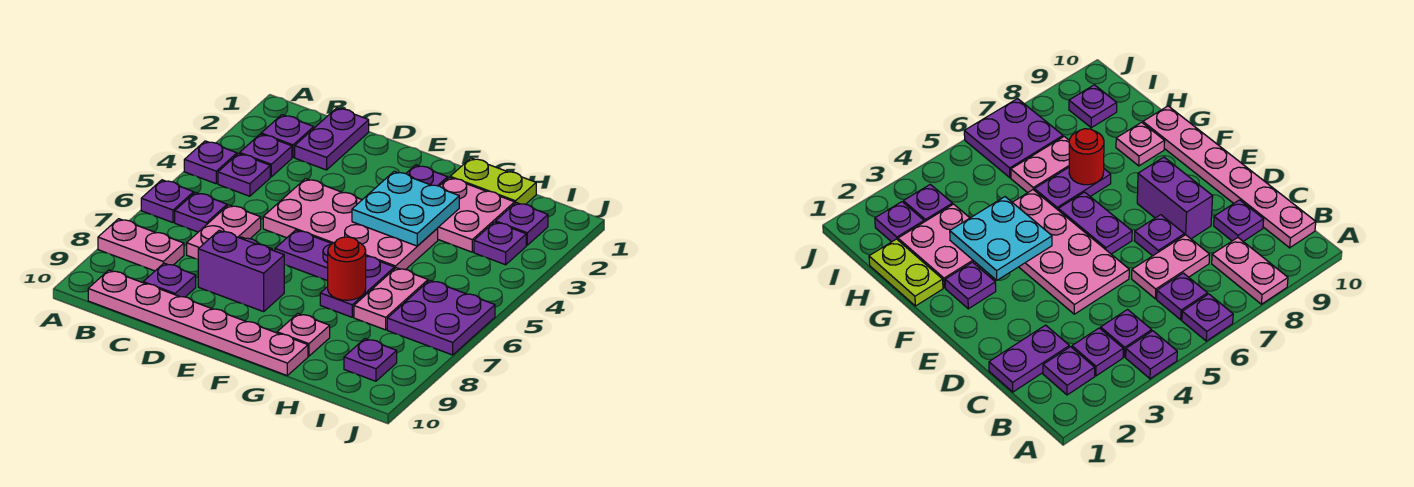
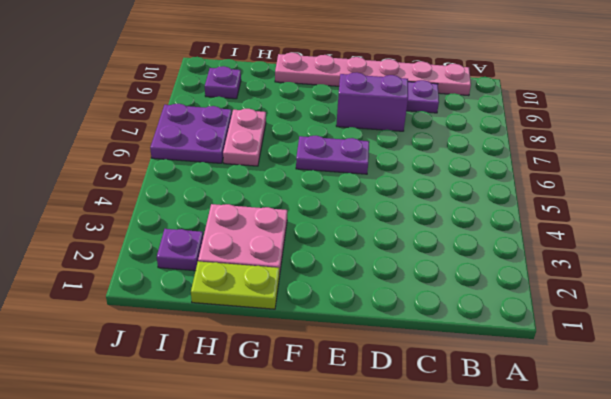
none -> purple plate A4 level 1
none -> purple plate A6 level 1
none -> pink plate A8:B8 level 1

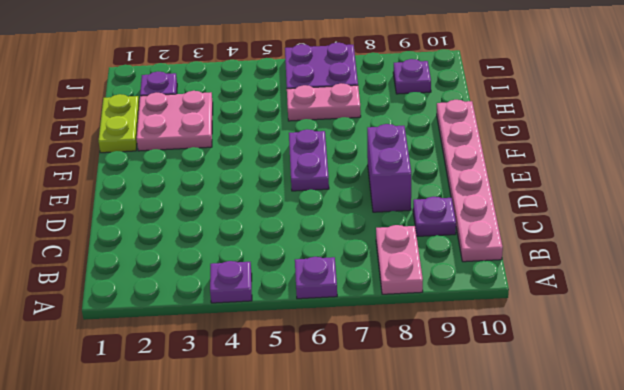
none -> purple plate B2 level 1
none -> purple plate B3 level 1
none -> purple plate B4 level 1

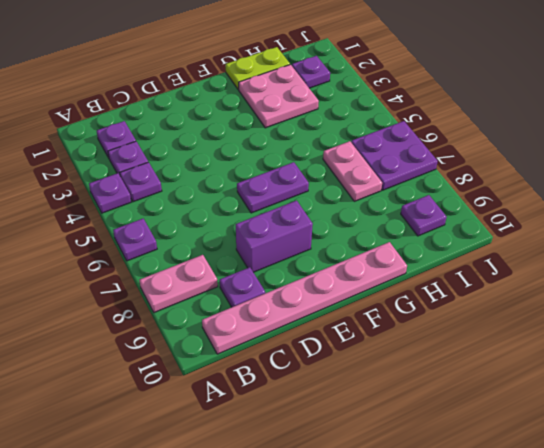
none -> purple plate B6 level 1
none -> purple plate C1:C2 level 1
none -> pink plate C6:C7 level 1

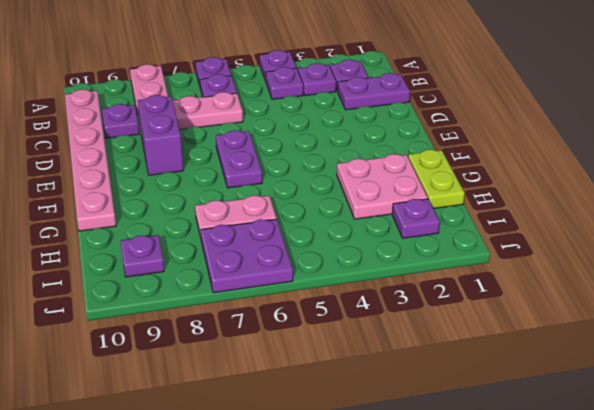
none -> pink plate D4:G5 level 1
none -> purple plate D7 level 1
none -> purple plate F2 level 1

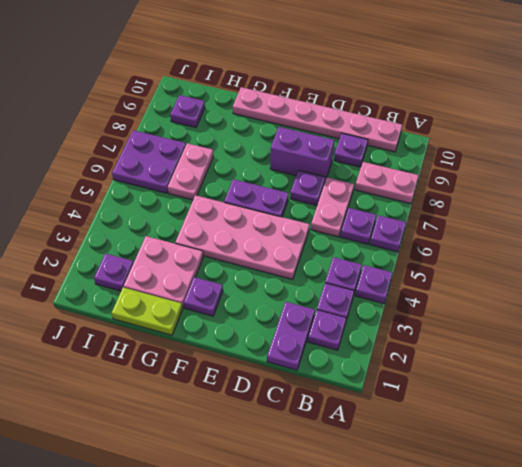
none -> purple plate G6:G7 level 1
none -> pink plate G9 level 1
none -> purple plate I3 level 1

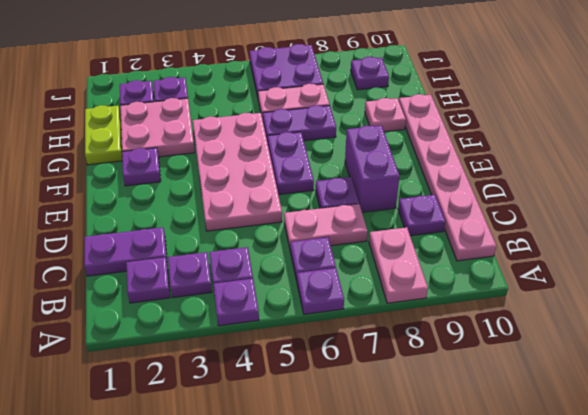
none -> cyan plate F3:G4 level 2
none -> red round brick G7 level 2

